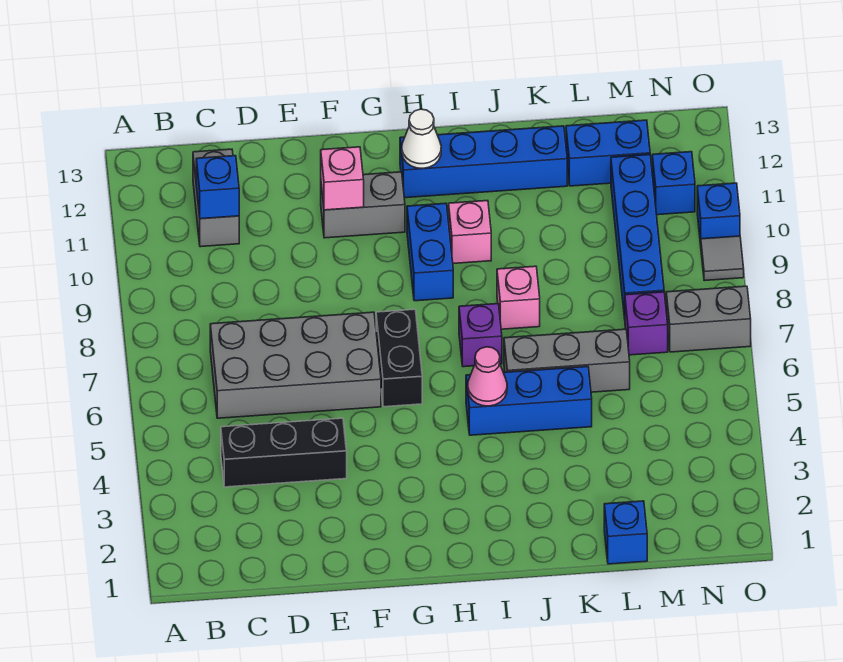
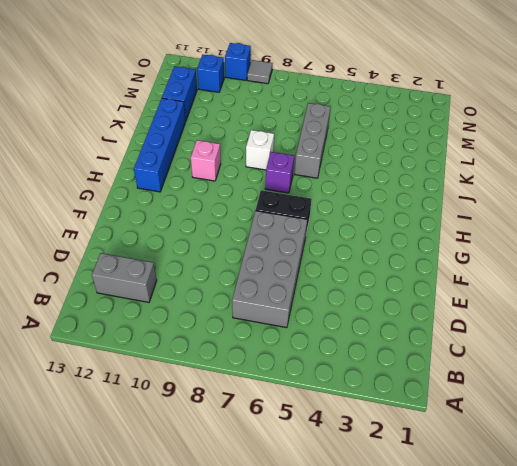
white brick J8 level 1 -> pink brick J8 level 1
none -> black brick C4:E4 level 1
none -> grey brick F11:G11 level 1
none -> blue brick H9:H10 level 1

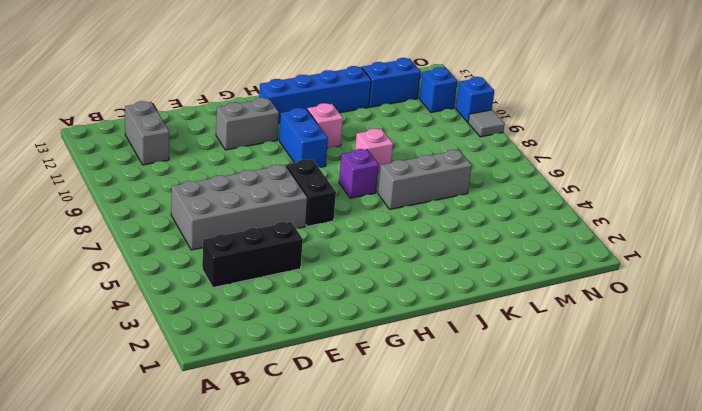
none -> blue brick I5:K5 level 1
none -> blue brick L1 level 1
none -> purple brick M7 level 1

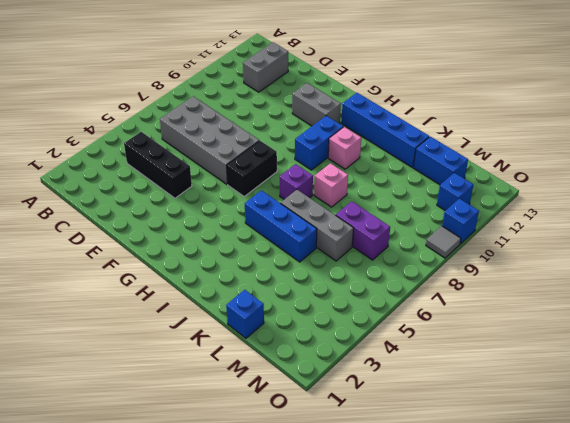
purple brick L7:M7 level 1 -> purple brick M7 level 1
none -> blue brick M8:M11 level 1
none -> grey brick N7:O7 level 1
none -> blue brick C11 level 2

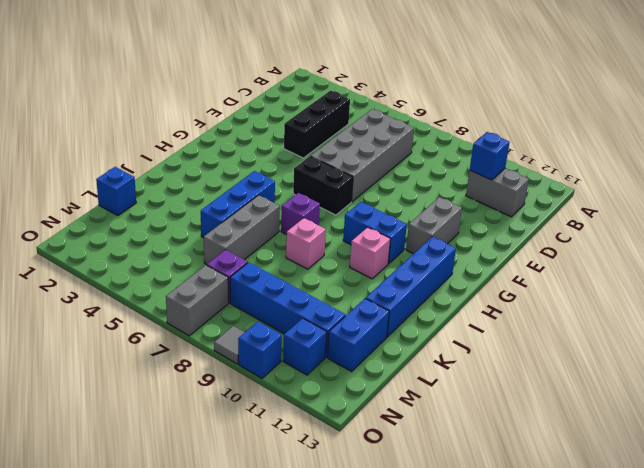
none -> pink brick F11 level 2
none -> white cone H12 level 2
none -> pink cone I5 level 2

